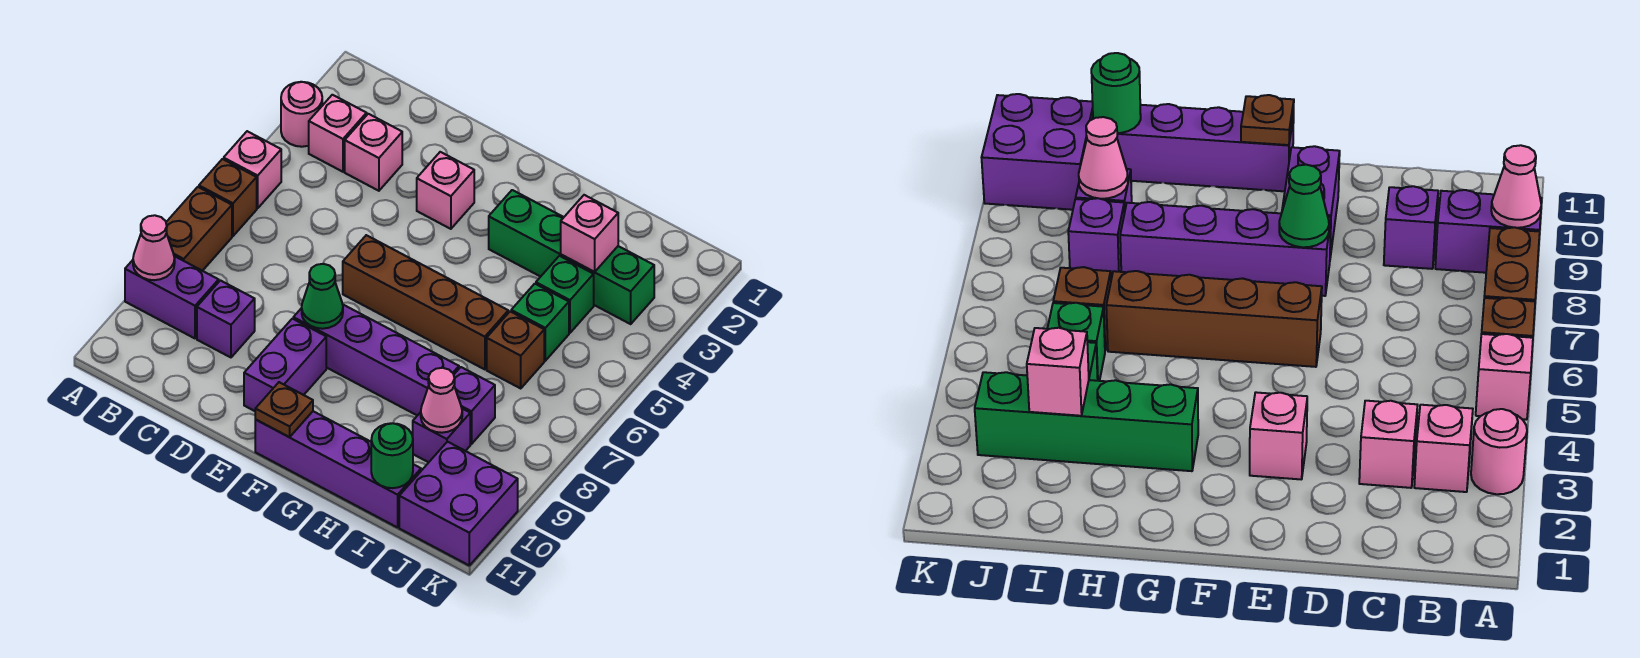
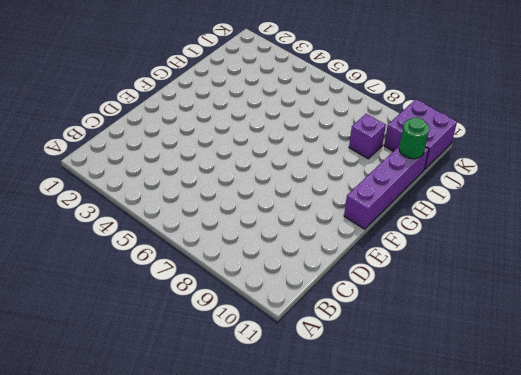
none -> pink round brick A3 level 1
none -> pink brick A5 level 1
none -> brown brick A6 level 1

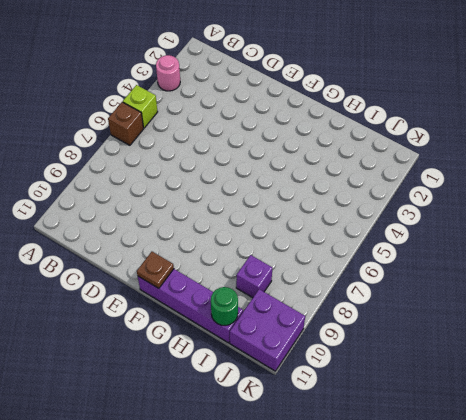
lime brick A5 level 1 -> pink brick A5 level 1
none -> brown brick A7:A8 level 1
none -> purple brick A9:B9 level 1
none -> pink brick B3 level 1

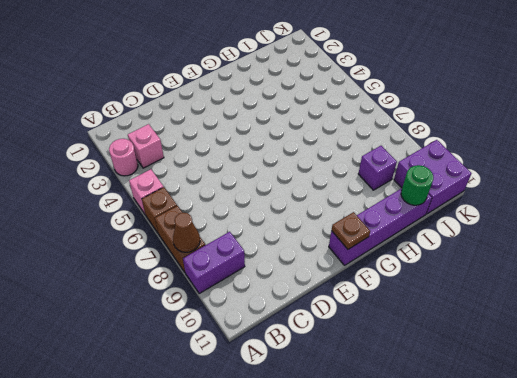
brown cone A8 level 2 -> none
none -> pink brick C3 level 1
none -> purple brick C9 level 1
none -> pink brick E3 level 1

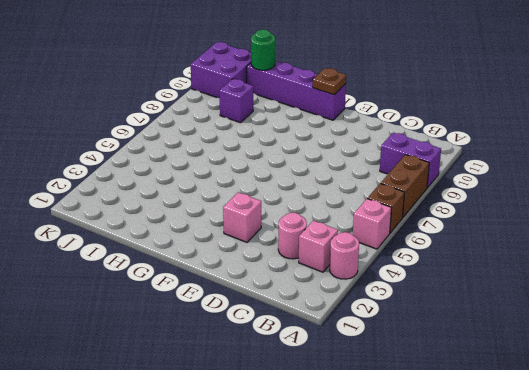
pink round brick C3 level 1 -> pink brick C3 level 1
none -> purple brick C9 level 1
none -> brown brick E6:H6 level 1
none -> purple brick E8:H8 level 1

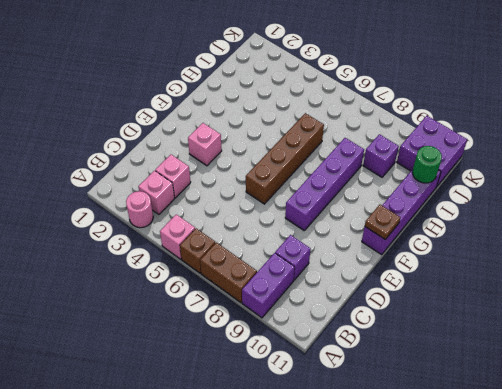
none -> purple brick E9:E10 level 1
none -> green brick G3:J3 level 1
none -> green brick I4 level 1

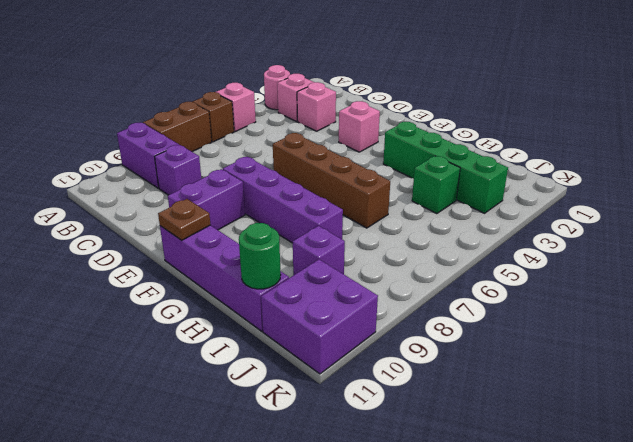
none -> green brick I5 level 1
none -> brown brick I6 level 1
none -> purple brick I8 level 1

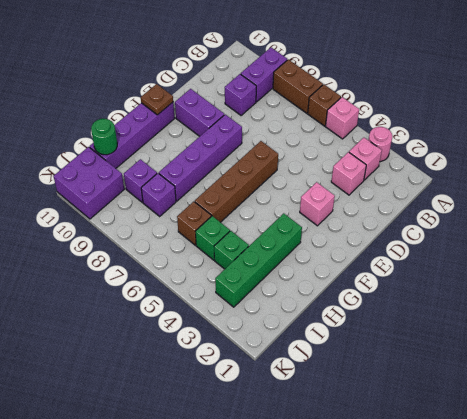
none -> pink cone A9 level 2
none -> green cone E8 level 2
none -> pink brick I3 level 2

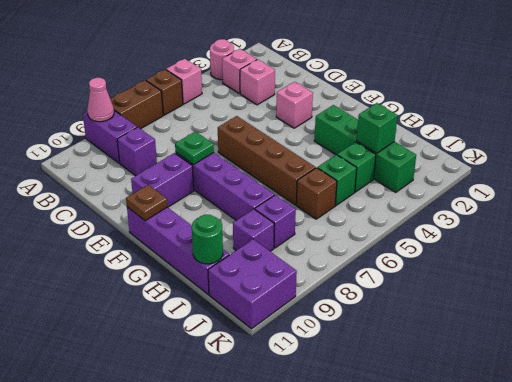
green plate E8 level 2 -> green cone E8 level 2
green brick I3 level 2 -> pink brick I3 level 2
none -> pink cone I9 level 2

